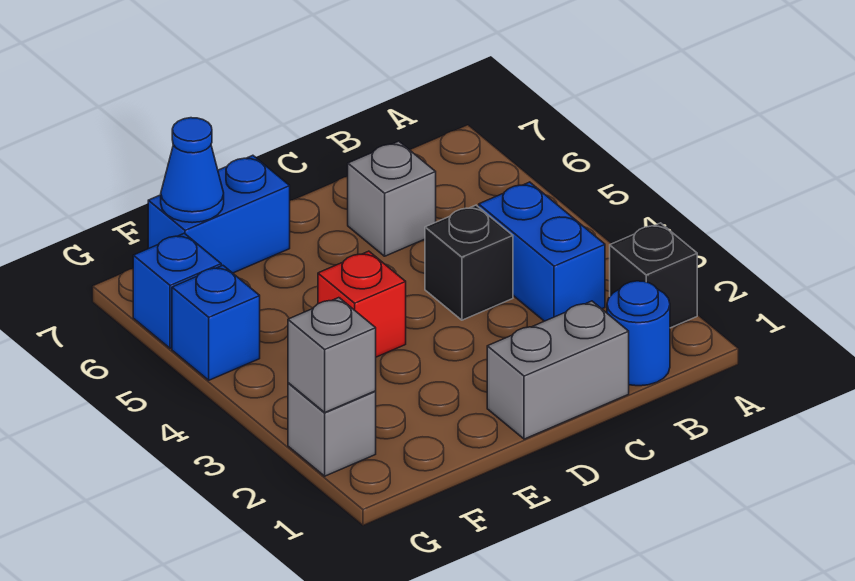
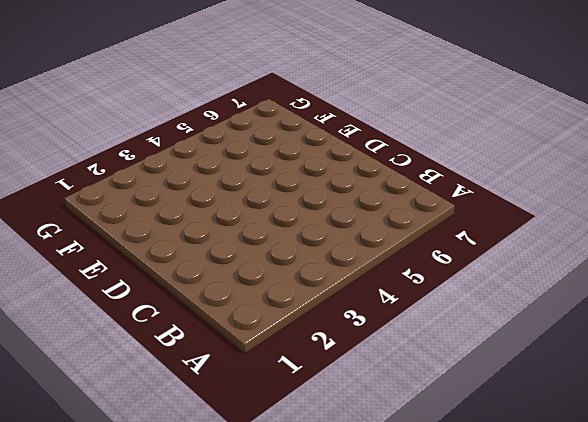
none -> black brick A2 level 1
none -> blue round brick B1 level 1
none -> blue brick B3:B4 level 1

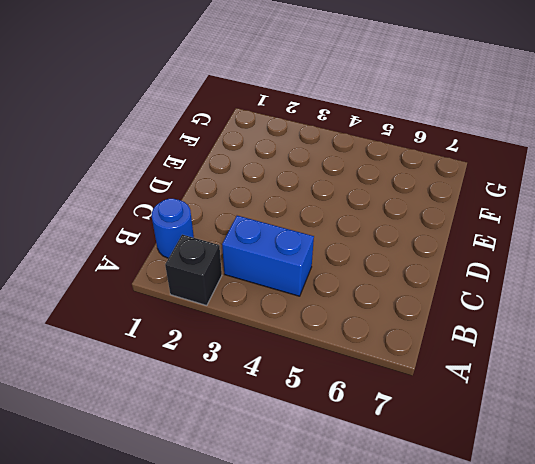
none -> grey brick C1:D1 level 1
none -> black brick C4 level 1
none -> grey brick C6 level 1

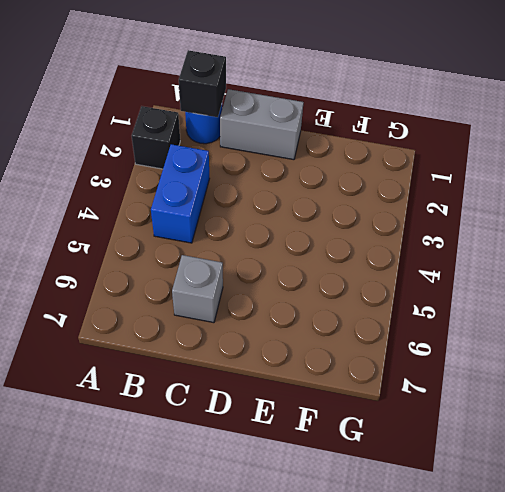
black brick B1 level 2 -> black brick C4 level 1
none -> red brick E4 level 1
none -> blue brick E7:F7 level 1
none -> grey brick G2 level 1

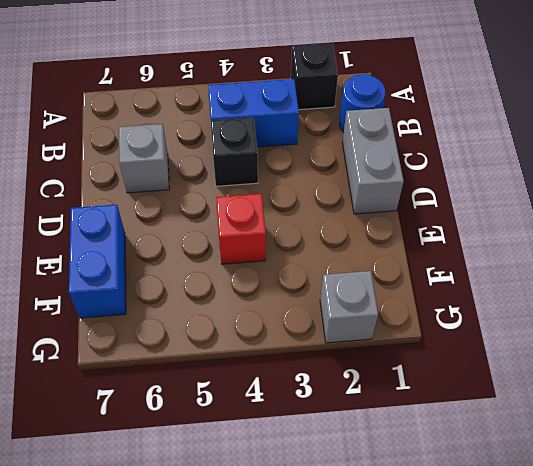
none -> blue brick G5 level 1
none -> blue brick G6 level 1
none -> blue cone F7 level 2

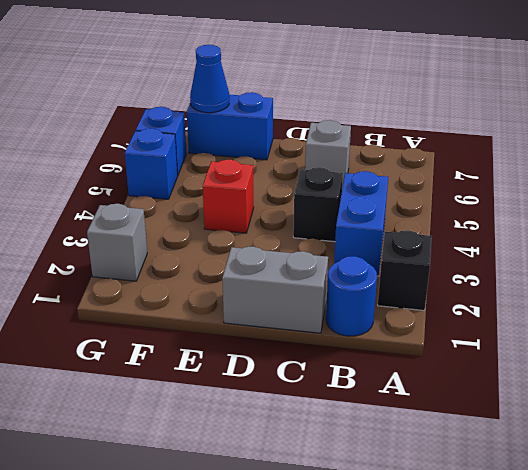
none -> grey brick G2 level 2

